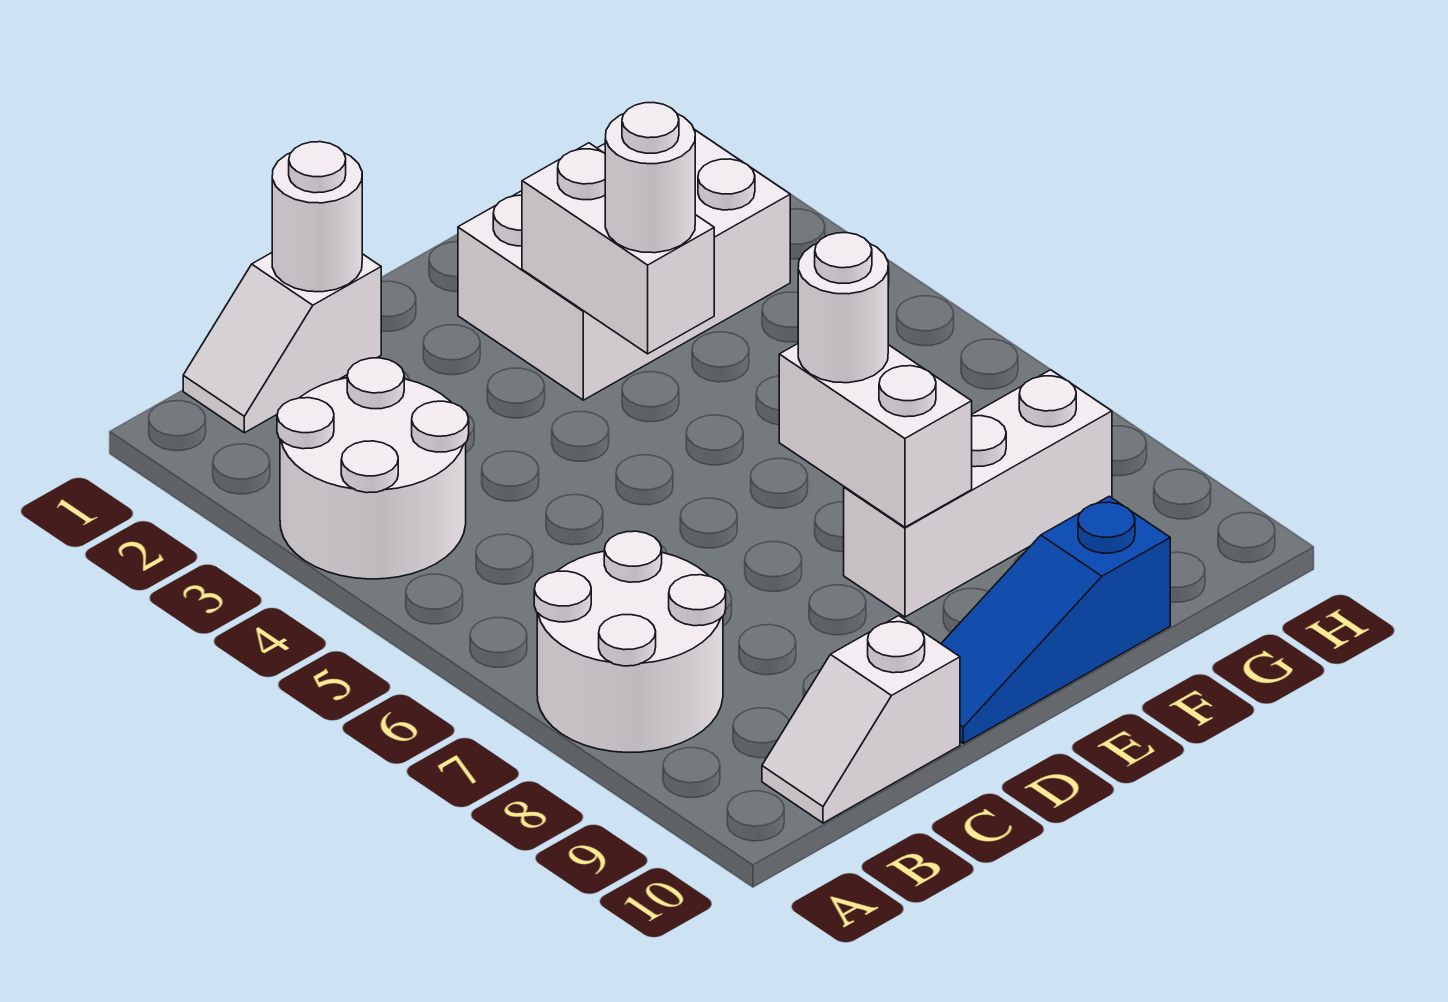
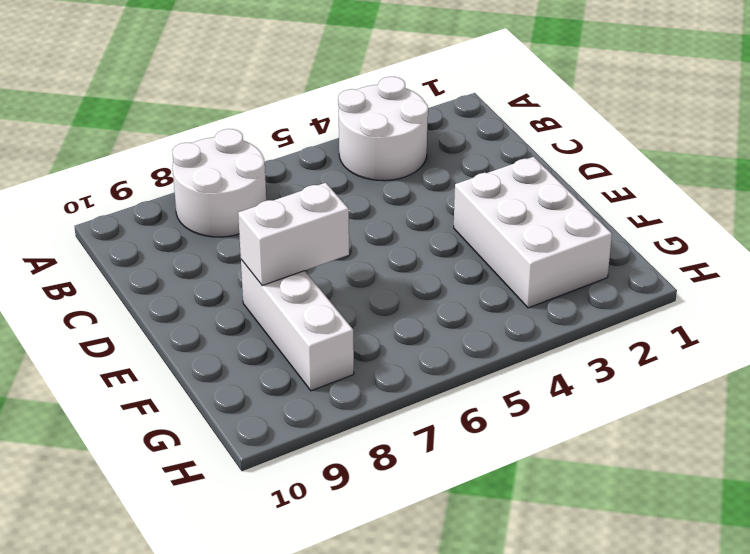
none -> white slope B1:C1 level 1 top C
none -> white slope B10:C10 level 1 top C
none -> blue slope D10:F10 level 1 top F

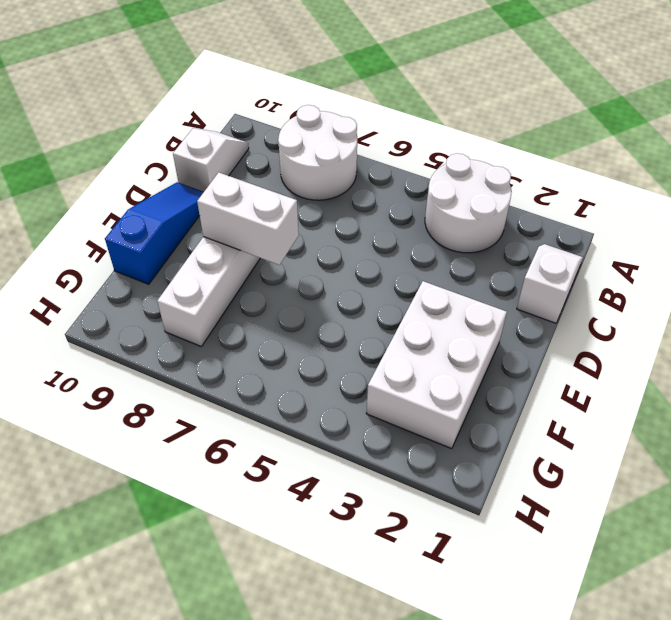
none -> white round brick C1 level 2
none -> white brick E3:E4 level 2
none -> white round brick E4 level 3

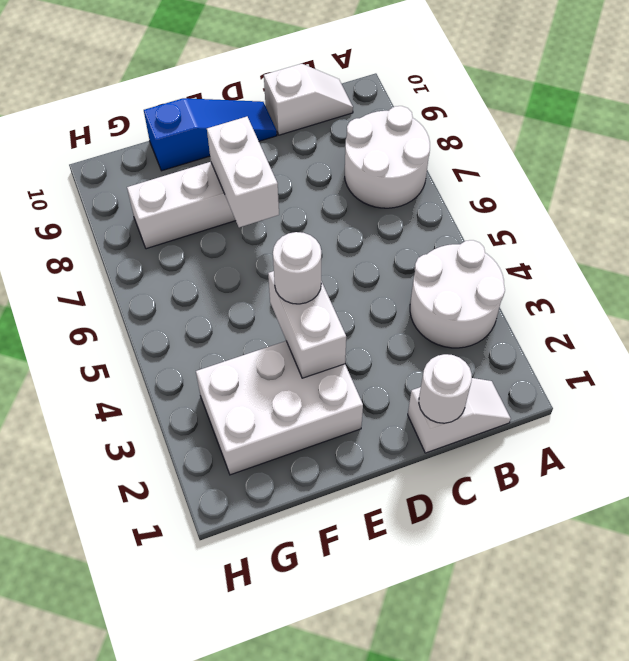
none -> white round brick E7 level 3

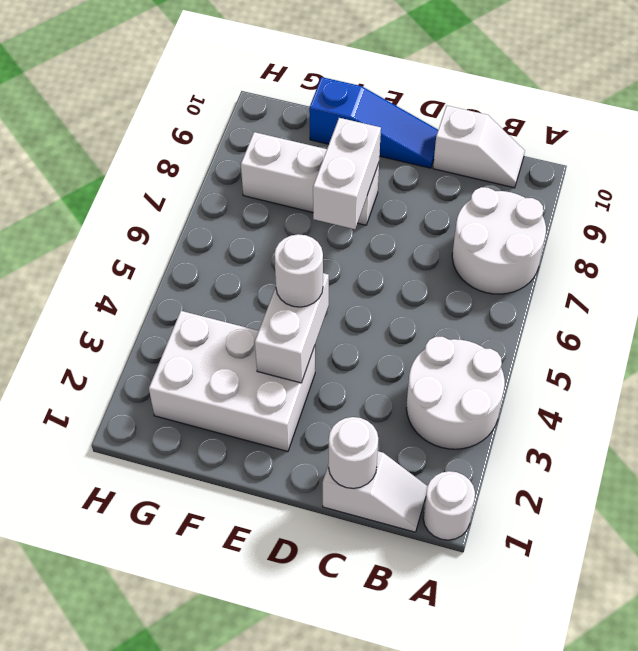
white round brick A1 level 1 -> white round brick E7 level 3

